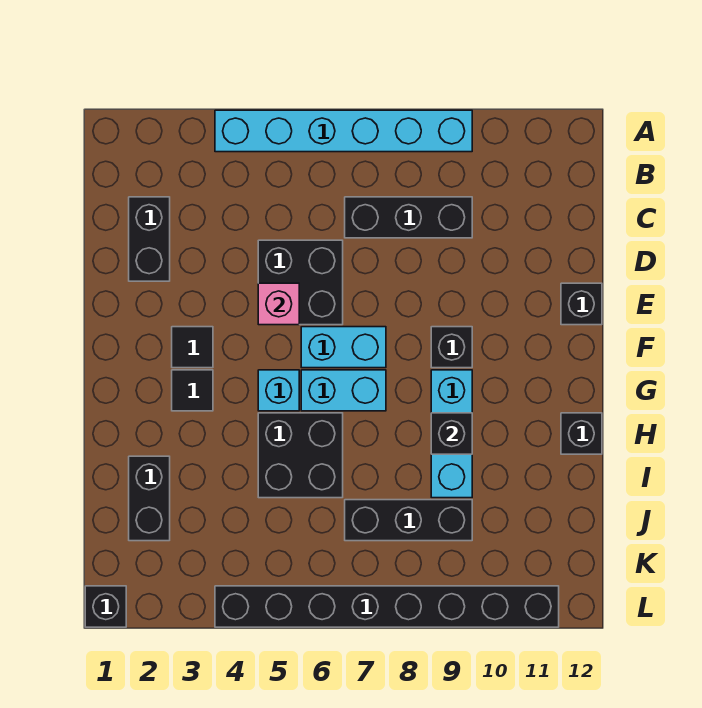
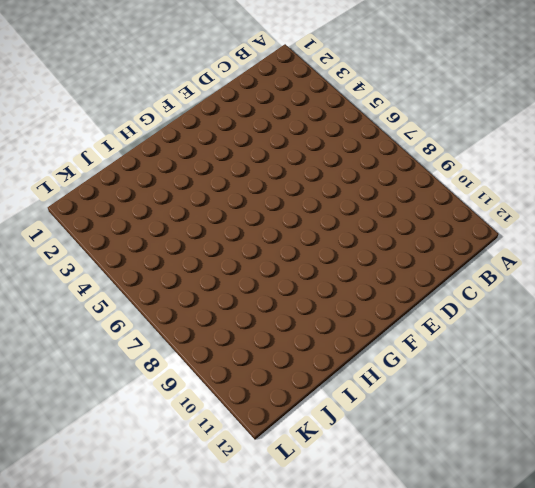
none -> cyan brick A4:A9 level 1
none -> black brick C2:D2 level 1
none -> black brick C7:C9 level 1

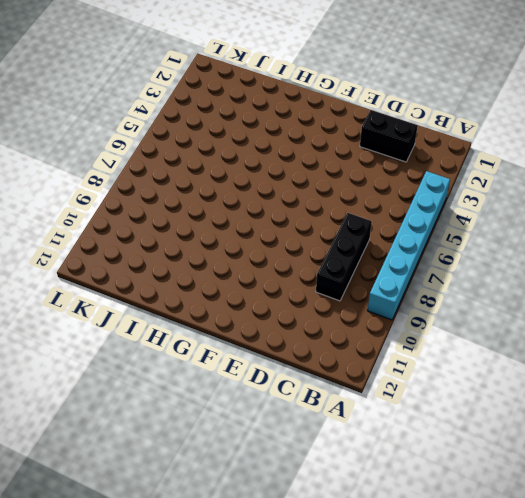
none -> black brick D5:E6 level 1
none -> black brick E12 level 1
none -> black tile F3 level 1

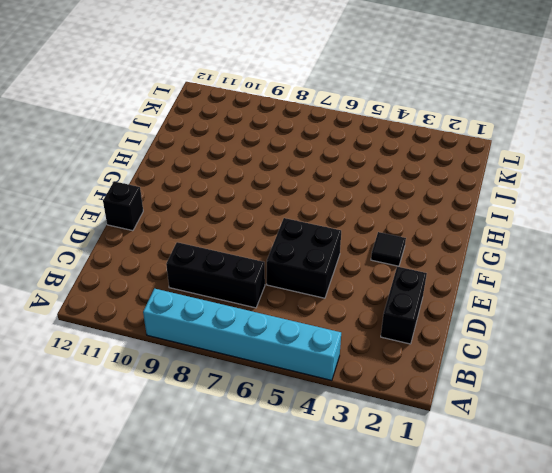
none -> cyan brick F6:F7 level 1
none -> black brick F9 level 1
none -> black tile G3 level 1

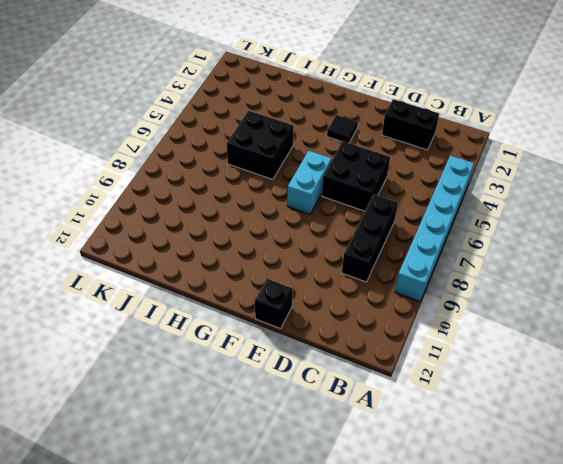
none -> black brick F9 level 1
none -> black tile G3 level 1
none -> cyan brick G5 level 1

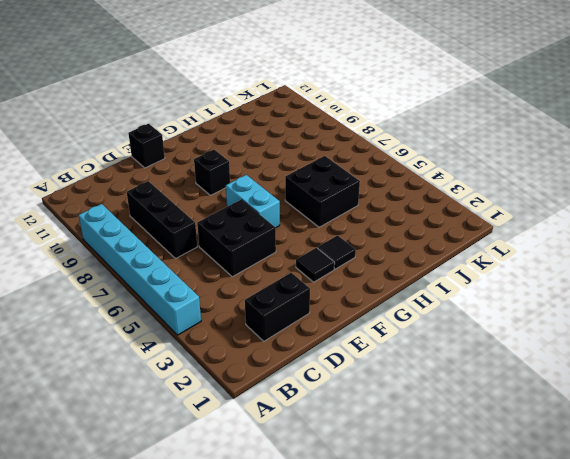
none -> cyan brick G5 level 1
none -> cyan brick G6:G7 level 1
none -> cyan brick G9:I9 level 1

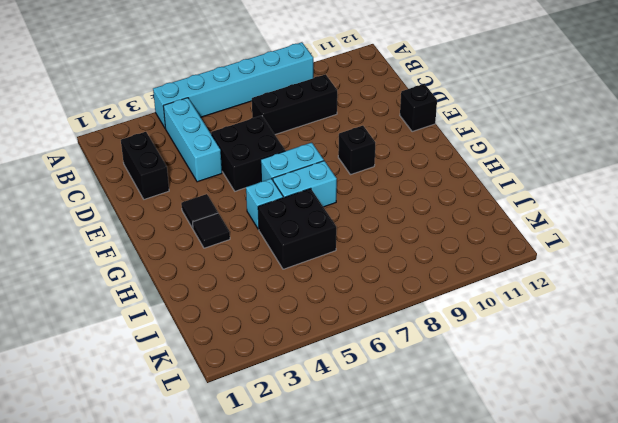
cyan brick B4:D4 level 1 -> cyan brick G9:I9 level 1
none -> black brick H12 level 1
none -> black brick I2:J2 level 1
none -> black brick J7:J9 level 1

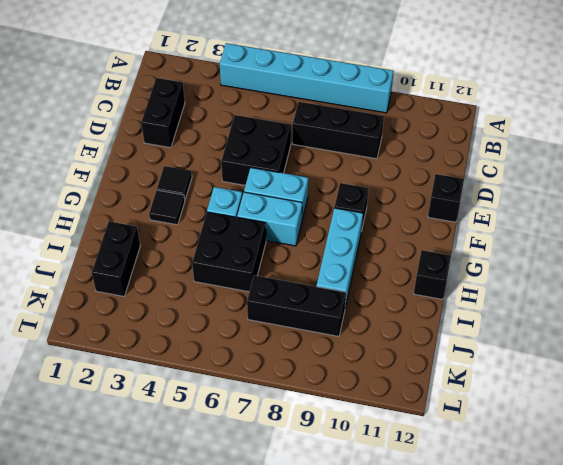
none -> black brick L1 level 1
none -> black brick L4:L11 level 1
none -> pink brick E5 level 2

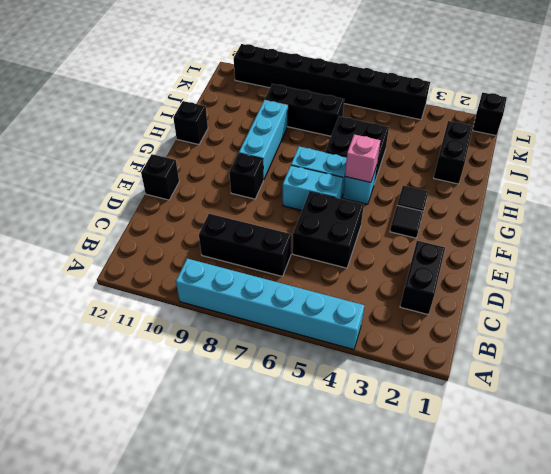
pink brick G5 level 2 -> pink brick E5 level 2
none -> black brick H9 level 2

